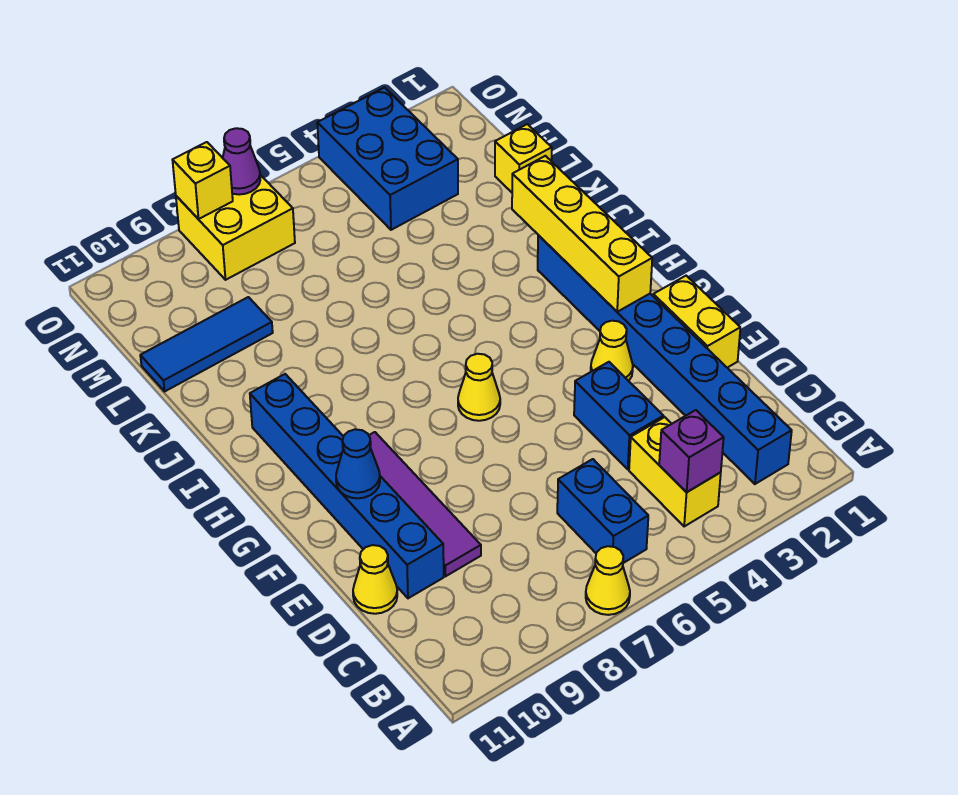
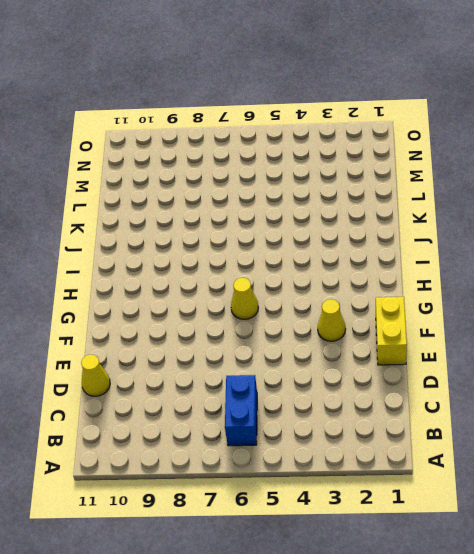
none -> yellow cone A7 level 1
none -> blue brick B2:I2 level 1
none -> yellow brick B4:C4 level 1

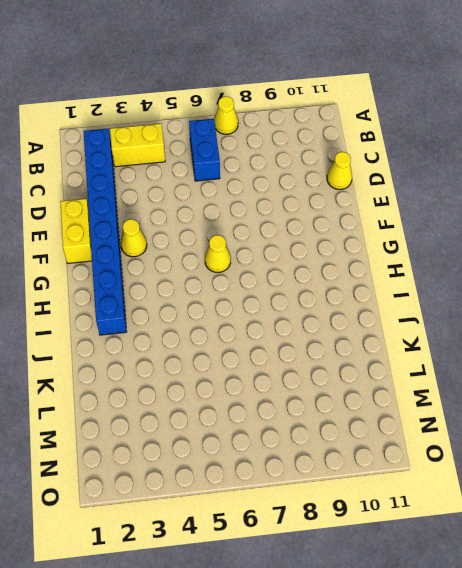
yellow brick B3:B4 level 1 -> yellow brick B4:C4 level 1
none -> blue brick D4:E4 level 1
none -> purple tile D9:G9 level 1
none -> blue brick D10:I10 level 1

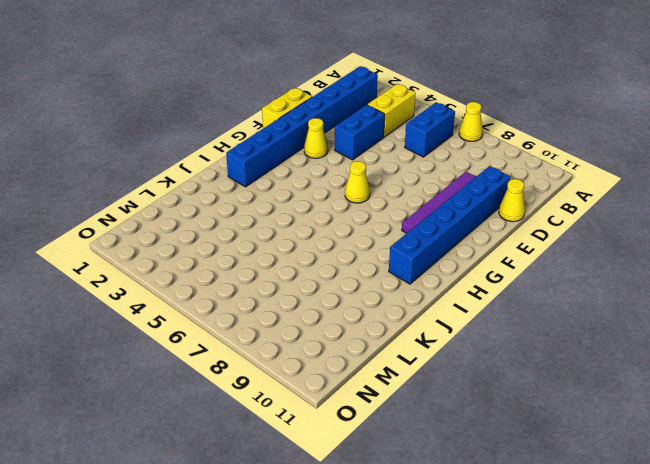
none -> yellow brick L1 level 1
none -> blue tile L9:L11 level 1
none -> blue brick M3:O4 level 1

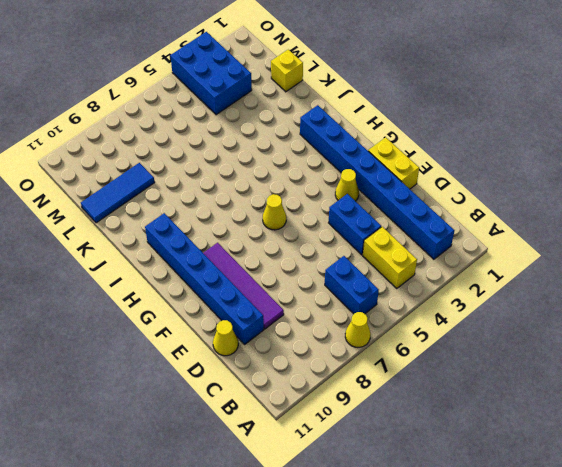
none -> yellow brick N7:O8 level 1
none -> purple brick B4 level 2
none -> blue cone F10 level 2

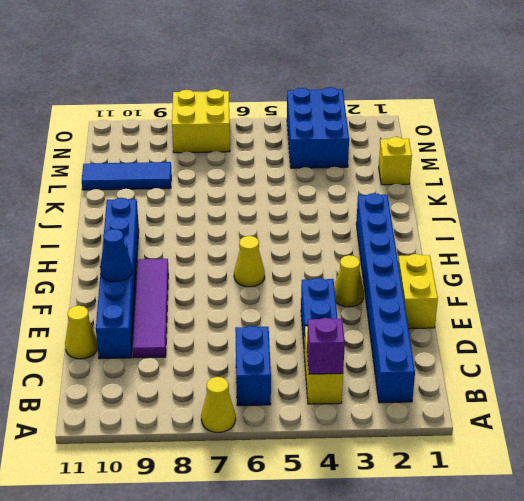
none -> yellow brick G2:J2 level 2
none -> purple cone O7 level 2
none -> yellow brick O8 level 2

